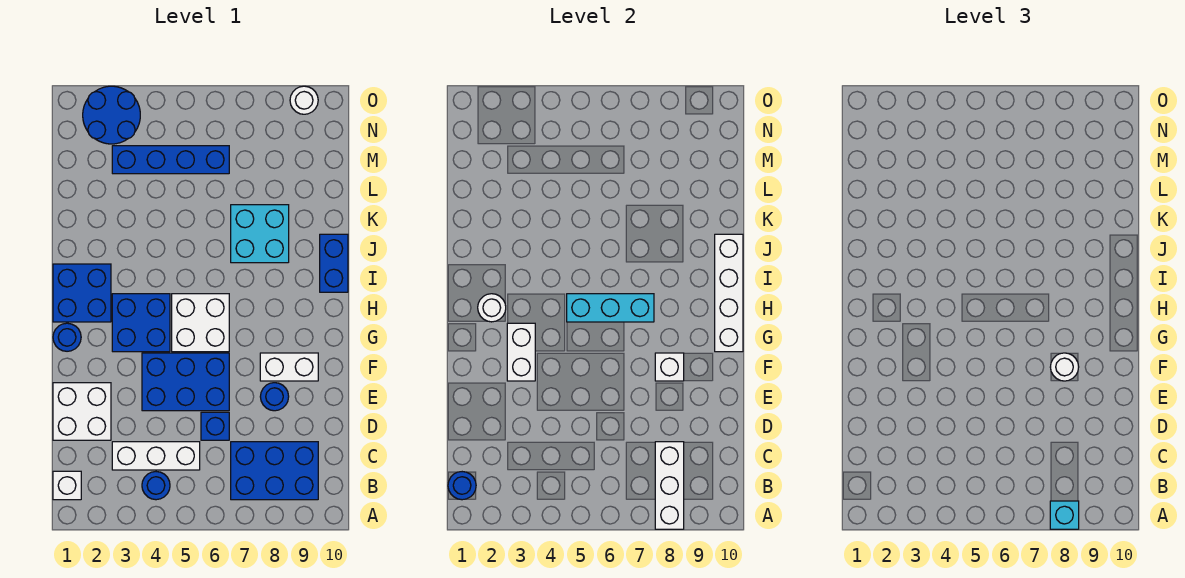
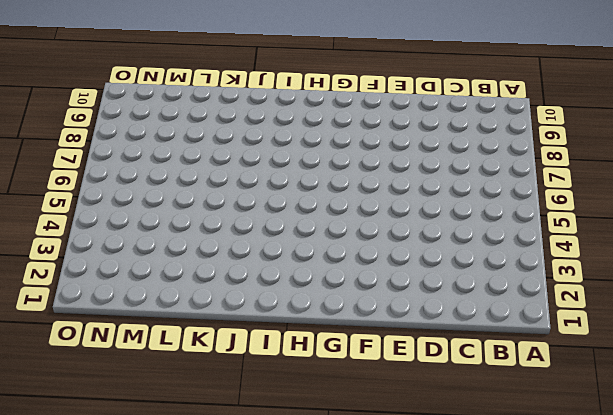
none -> white brick B1 level 1
none -> blue round brick B4 level 1
none -> blue brick B7:C9 level 1

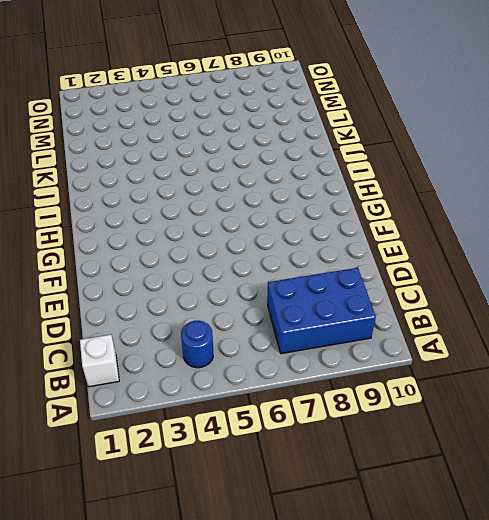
none -> white brick C3:C5 level 1
none -> white brick D1:E2 level 1
none -> blue brick D6 level 1

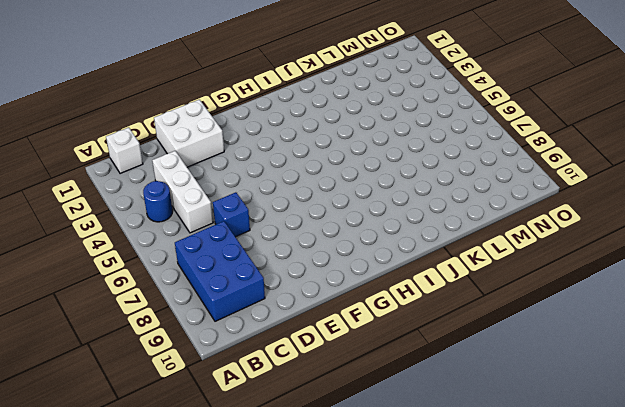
none -> blue brick E4:F6 level 1
none -> blue round brick E8 level 1
none -> white brick F8:F9 level 1

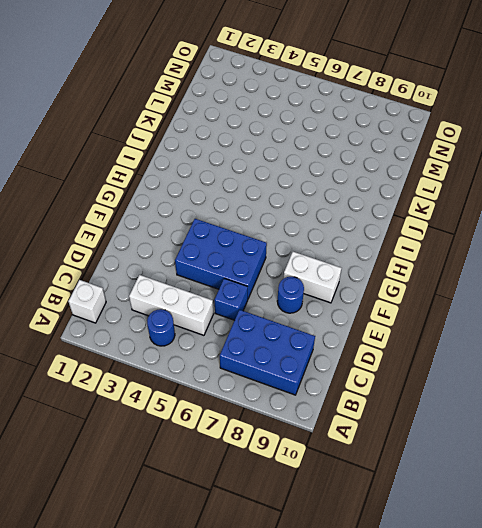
none -> white brick D1:E2 level 1
none -> blue round brick G1 level 1
none -> blue brick G3:H4 level 1

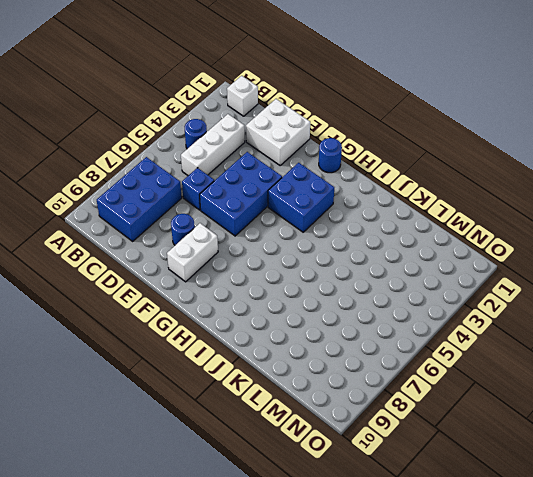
none -> white brick G5:H6 level 1
none -> blue brick H1:I2 level 1
none -> blue brick I10:J10 level 1

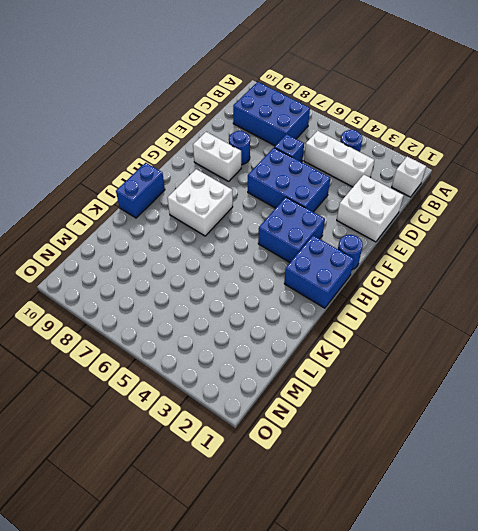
white brick H7:I8 level 1 -> white brick G5:H6 level 1
none -> cyan brick J7:K8 level 1
none -> blue brick M3:M6 level 1
none -> blue round brick N2:O3 level 1

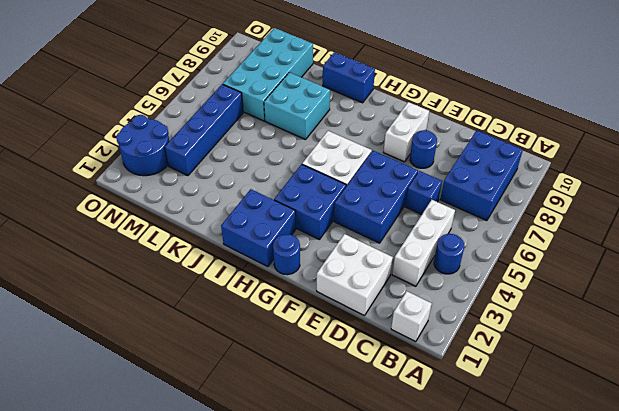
cyan brick L7:M10 level 1 -> none
none -> white round brick O9 level 1
none -> white brick A8:C8 level 2
none -> blue round brick B1 level 2

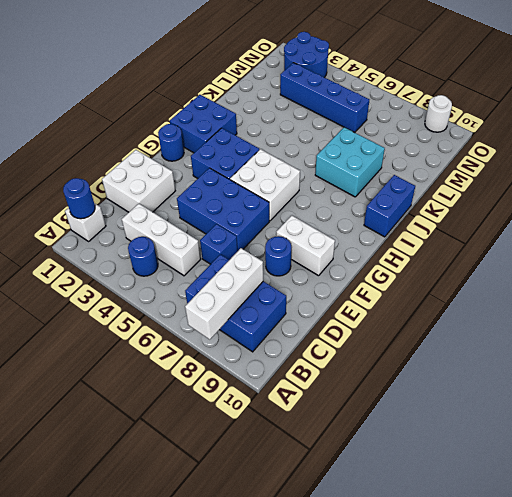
none -> white brick F3:G3 level 2
none -> white brick F8 level 2
none -> white brick G10:J10 level 2

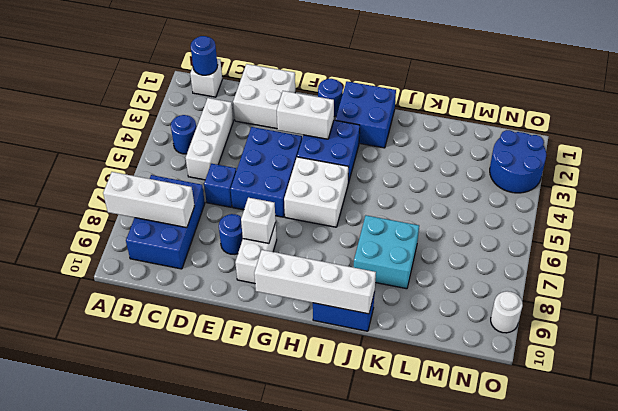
none -> blue brick M3:M6 level 1
none -> white round brick H2 level 2
none -> cyan brick H5:H7 level 2

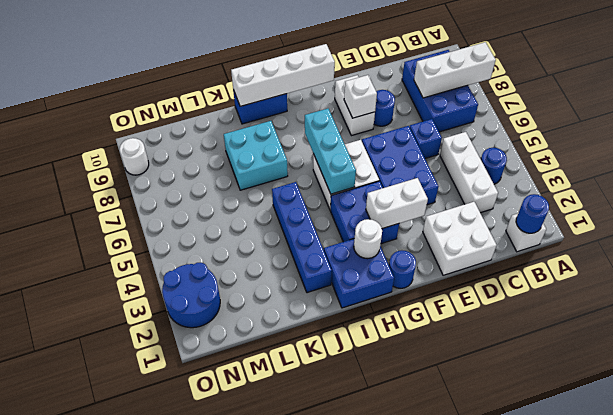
blue brick J2:J5 level 1 -> blue brick M3:M6 level 1
none -> cyan brick A8 level 3
none -> white round brick F8 level 3

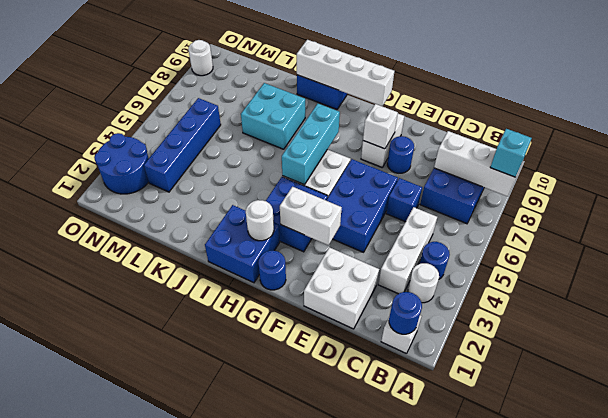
white round brick B3 level 1 -> white round brick F8 level 3

